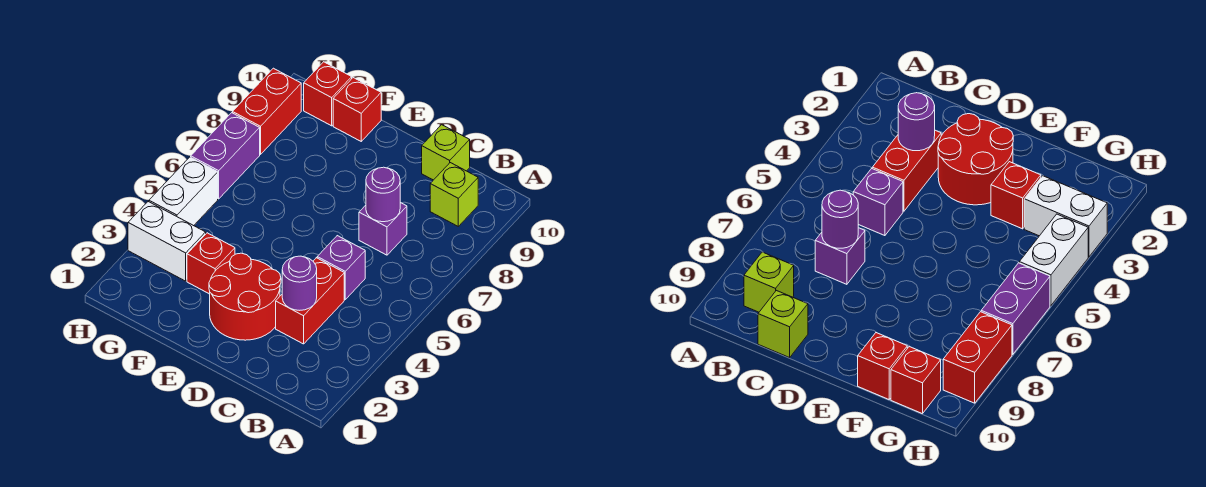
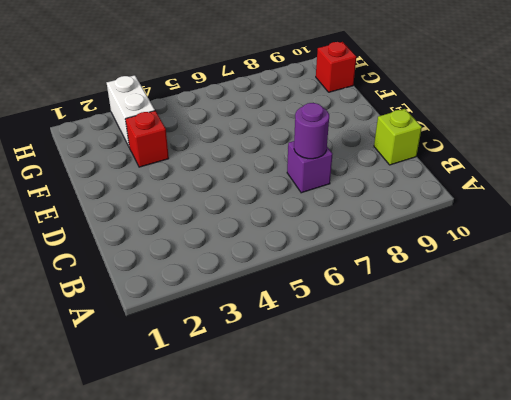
none -> lime brick B9 level 1
none -> red brick C3:C4 level 1
none -> purple brick C5 level 1

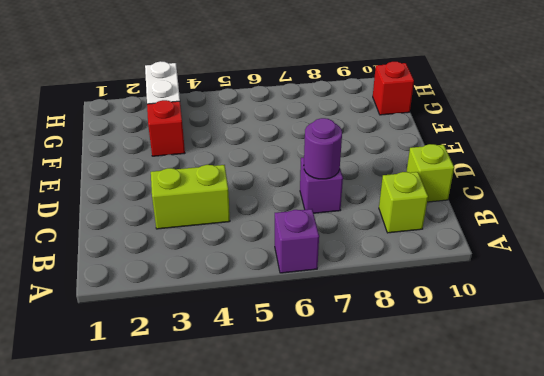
purple brick A6 level 1 -> purple brick C5 level 1
lime brick C3:C4 level 1 -> red brick C3:C4 level 1
none -> red round brick D2:E3 level 1
none -> red brick F10 level 1
none -> white brick H4:H5 level 1

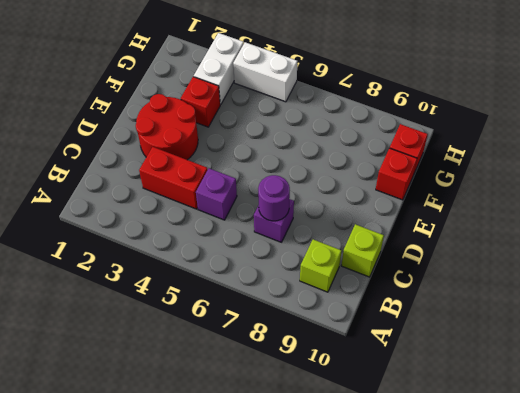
none -> purple brick H6:H7 level 1
none -> red brick H8:H9 level 1
none -> purple round brick C3 level 2

